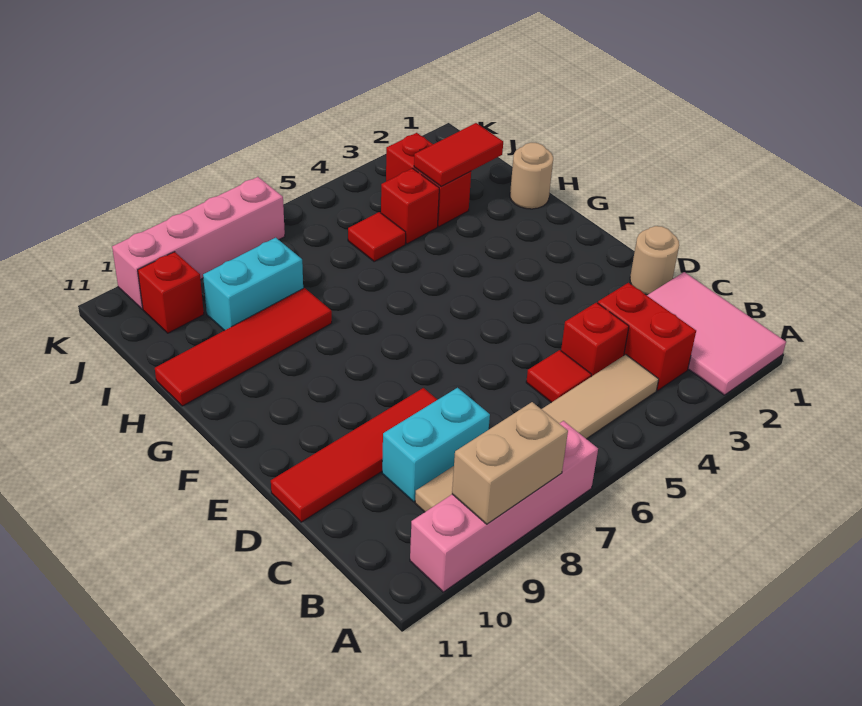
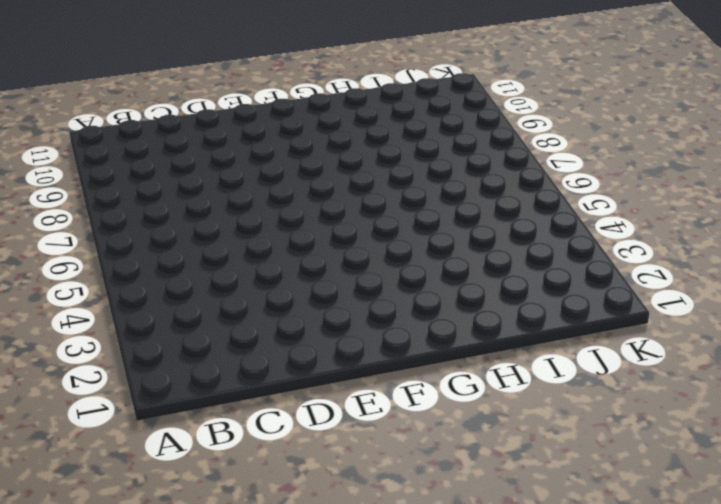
none -> pink tile A1:C2 level 1
none -> pink brick A7:A10 level 1
none -> red brick B3:C3 level 1

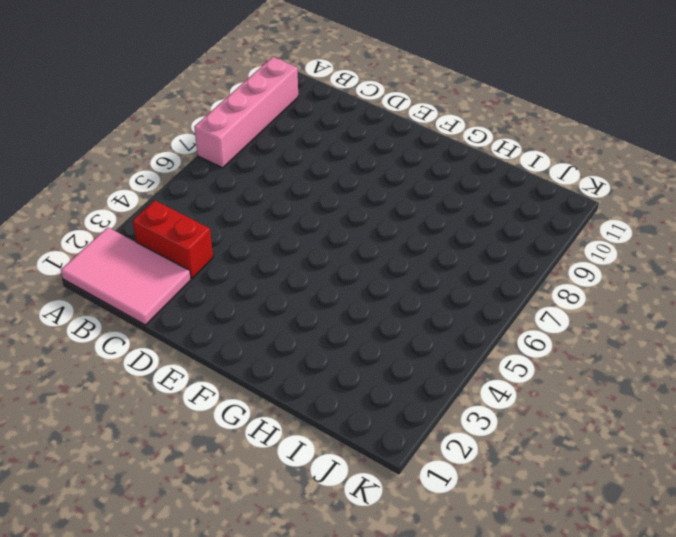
none -> tan tile B4:B9 level 1
none -> red brick C4 level 1
none -> red tile C5 level 1

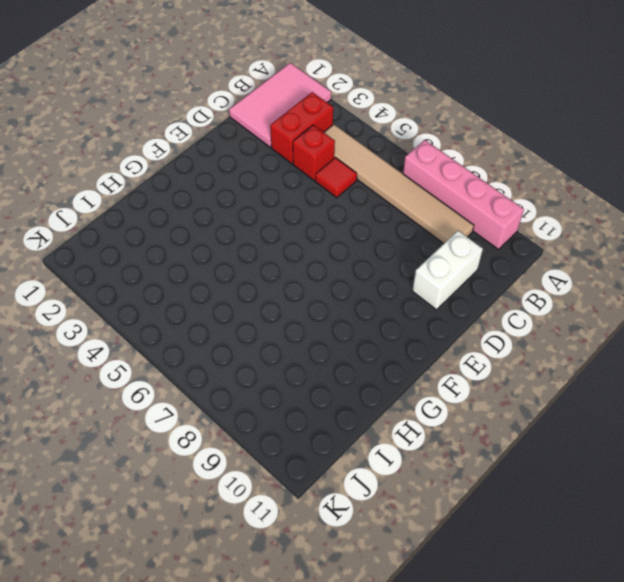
white brick C10:D10 level 1 -> red tile D8:D11 level 1
none -> cyan brick C8:C9 level 1
none -> tan round brick D1 level 1
none -> tan round brick H1 level 1

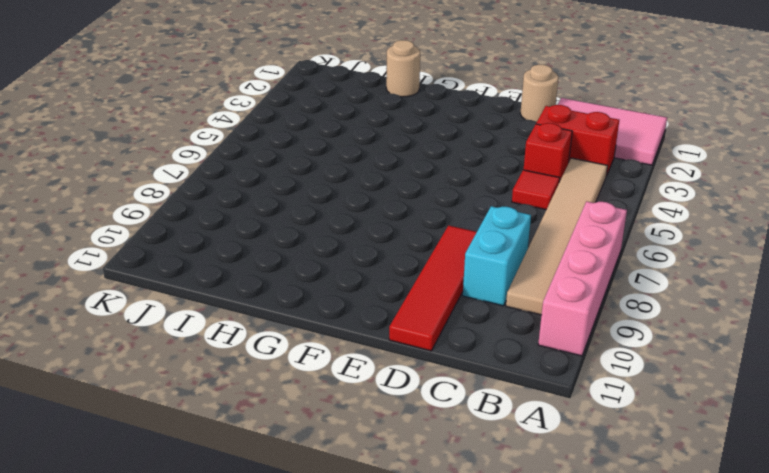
none -> red tile H8:H11 level 1
none -> red brick I3:J3 level 1
none -> red brick I4 level 1

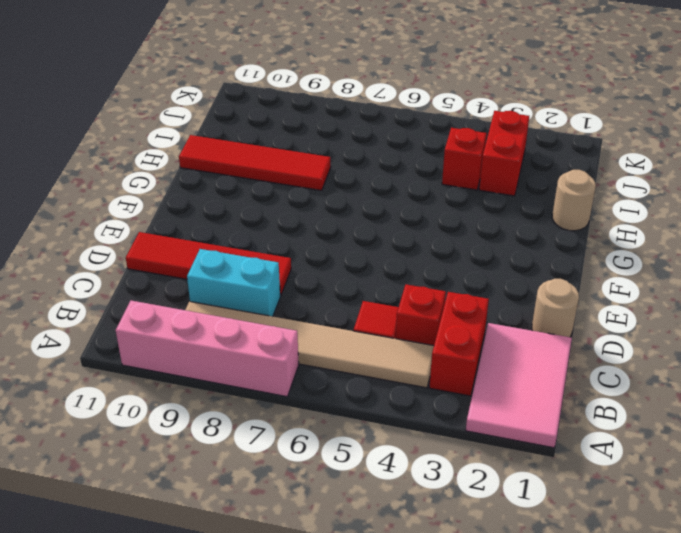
none -> red tile I5 level 1
none -> cyan brick I8:I9 level 1
none -> red brick J10 level 1

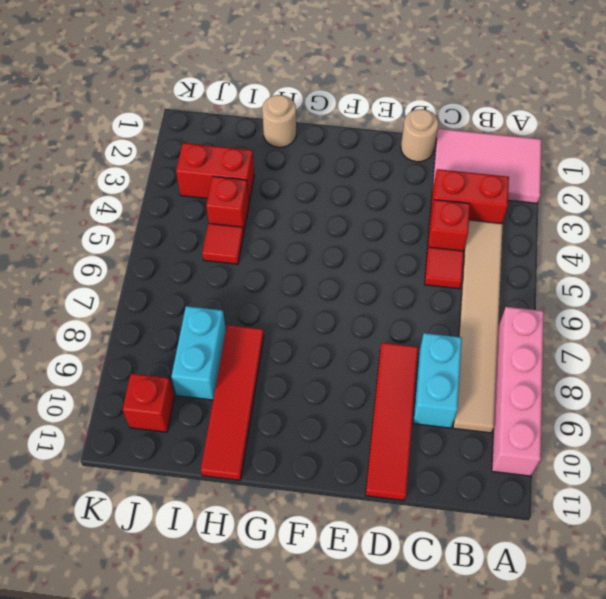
none -> pink brick K7:K10 level 1
none -> tan brick A8:A9 level 2
none -> red tile I2:I3 level 2

